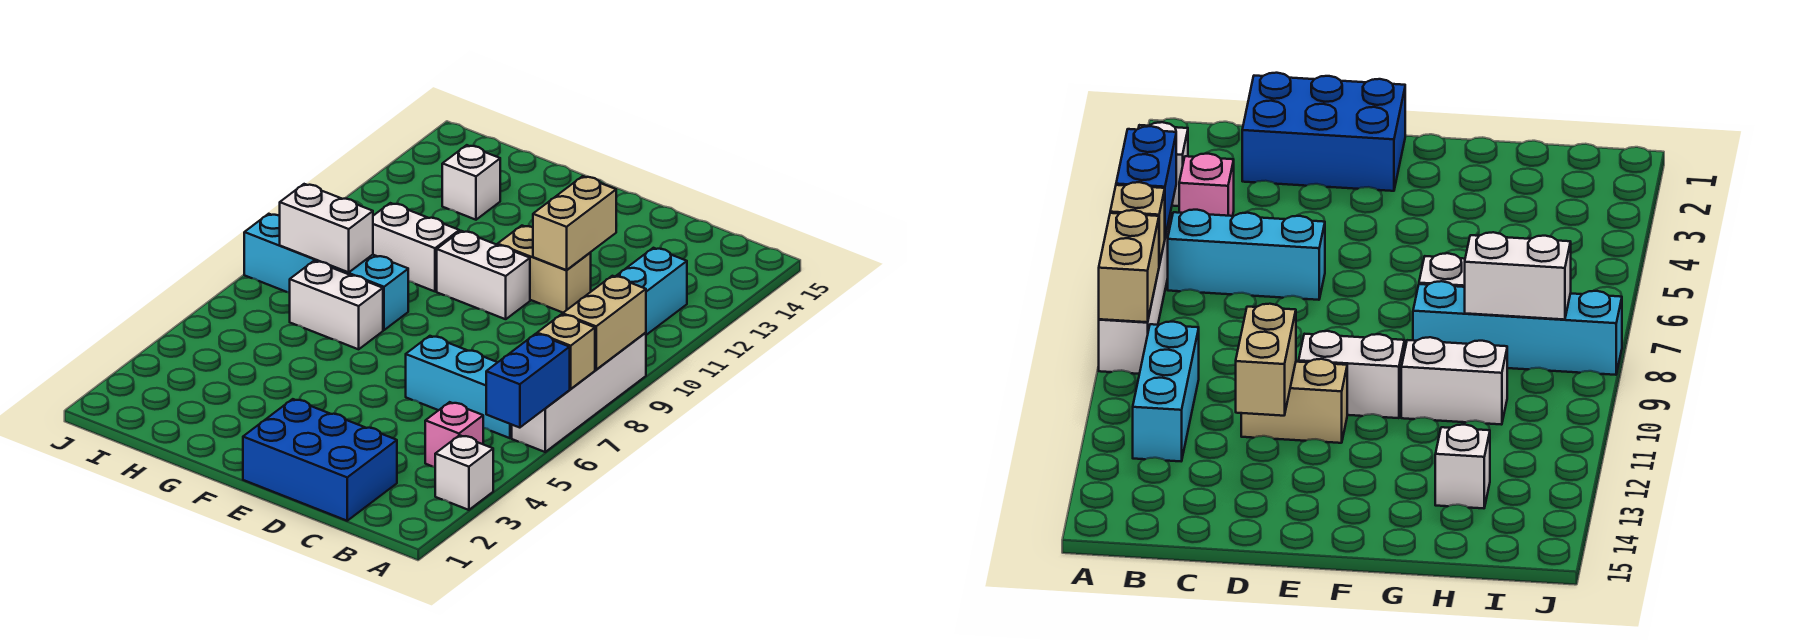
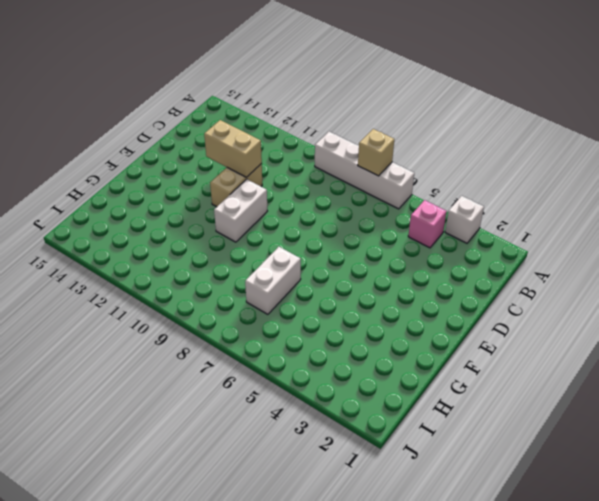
none -> cyan brick B6:D6 level 1
none -> cyan brick B10:B12 level 1
none -> blue brick C1:E2 level 1

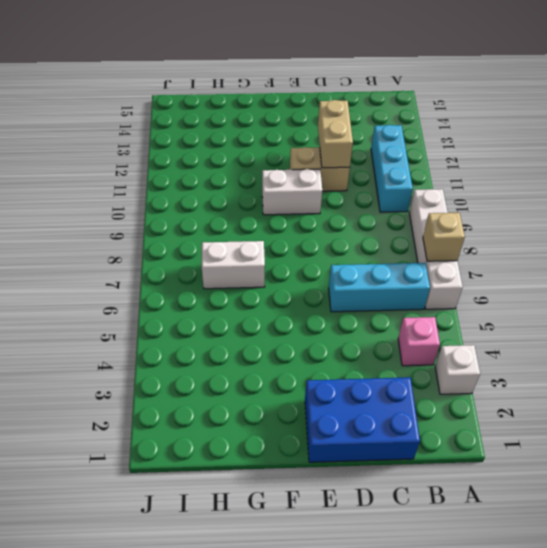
none -> cyan brick G8:J8 level 1
none -> white brick G10:H10 level 1
none -> white brick H13 level 1

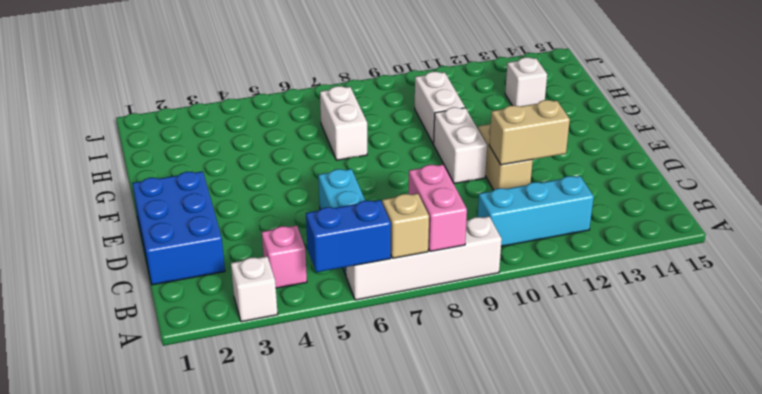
pink brick A8:B8 level 2 -> tan brick A8:A9 level 2
none -> cyan brick G8:J8 level 1
none -> white brick H8:I8 level 2

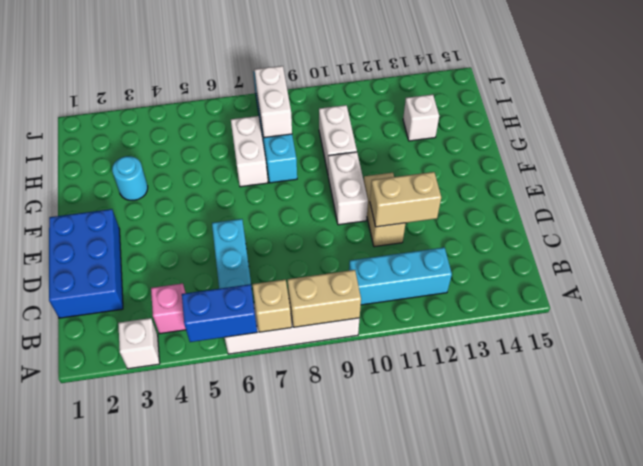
cyan round brick G3 level 1 -> none

